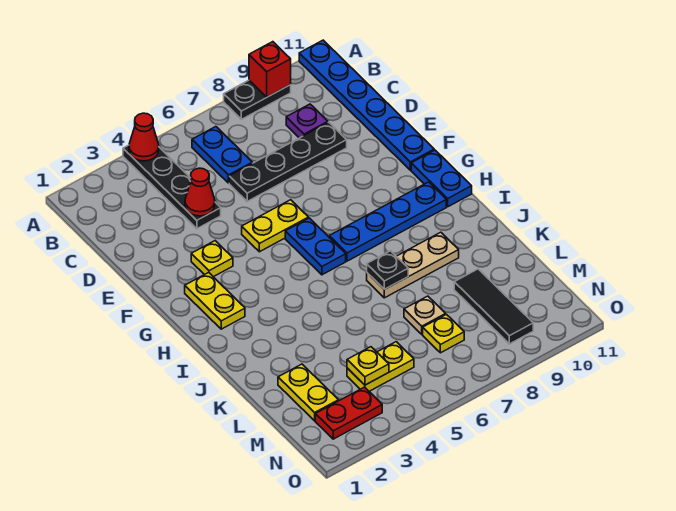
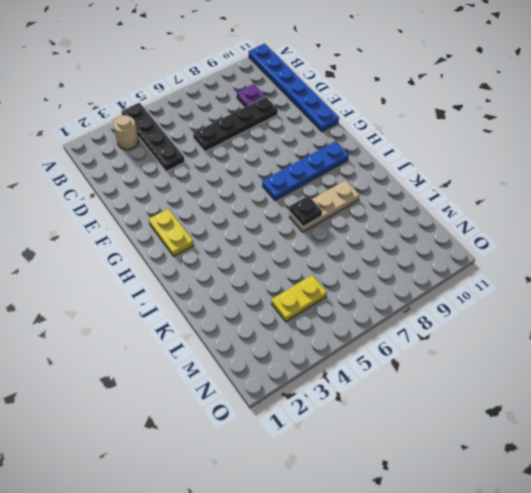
tan round brick B3 level 1 -> none
none -> black plate A8:A9 level 1
none -> blue plate B6:C6 level 1
none -> yellow plate F3 level 1

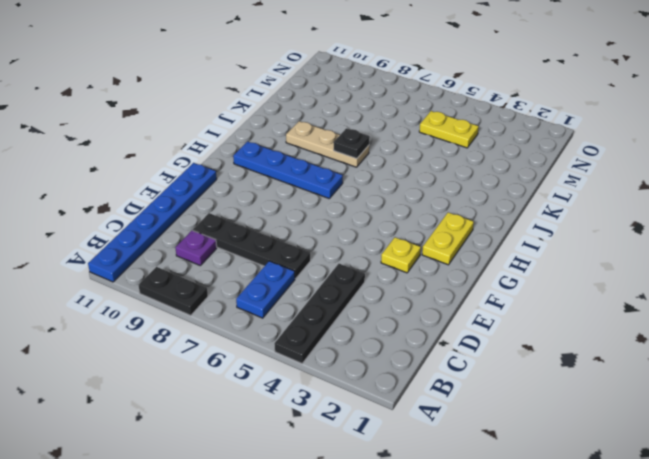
none -> yellow plate F5:F6 level 1
none -> blue plate G6:H6 level 1
none -> blue plate G11:H11 level 1

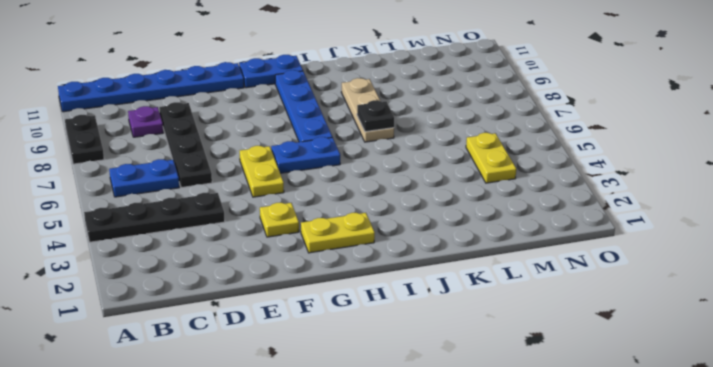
none -> yellow plate L2:M2 level 1
none -> tan plate L7 level 1
none -> black tile L9:N9 level 1

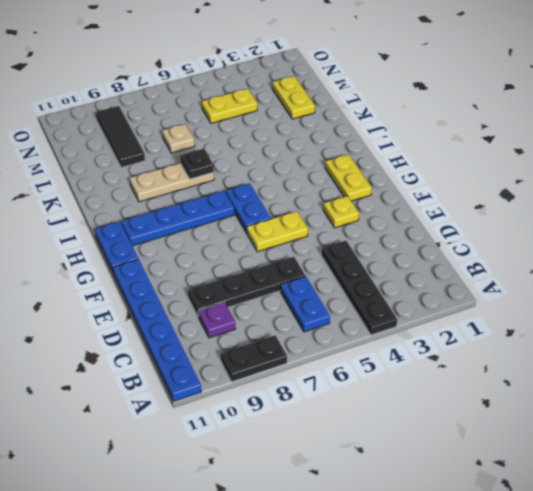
none -> yellow plate M7 level 1
none -> red plate N2:N3 level 1
none -> red cone A4 level 2

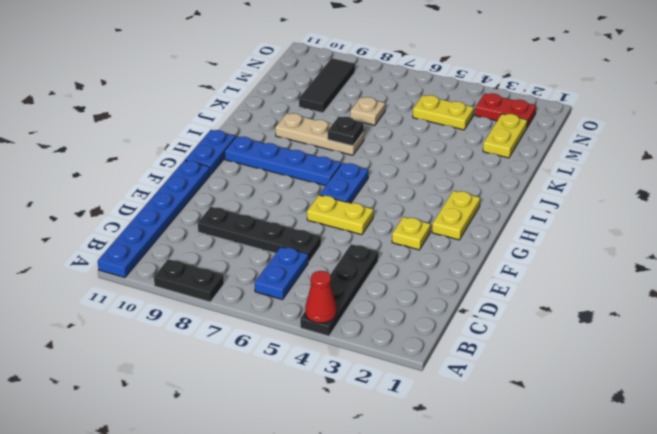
none -> purple plate C9 level 1
none -> yellow plate M7 level 1
none -> red brick A9 level 2

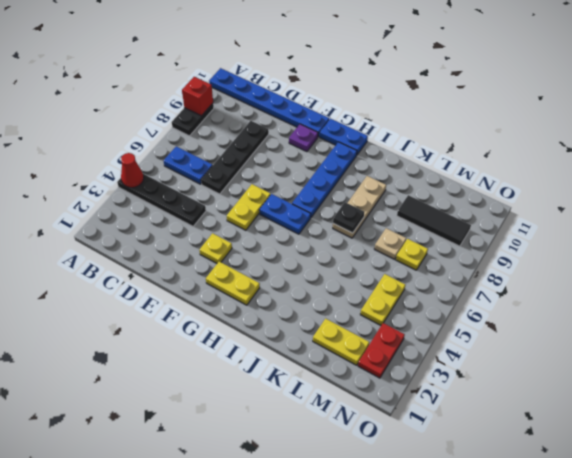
purple plate F10 level 1 -> purple plate C9 level 1
none -> red cone D4 level 2
none -> yellow plate M4 level 2

